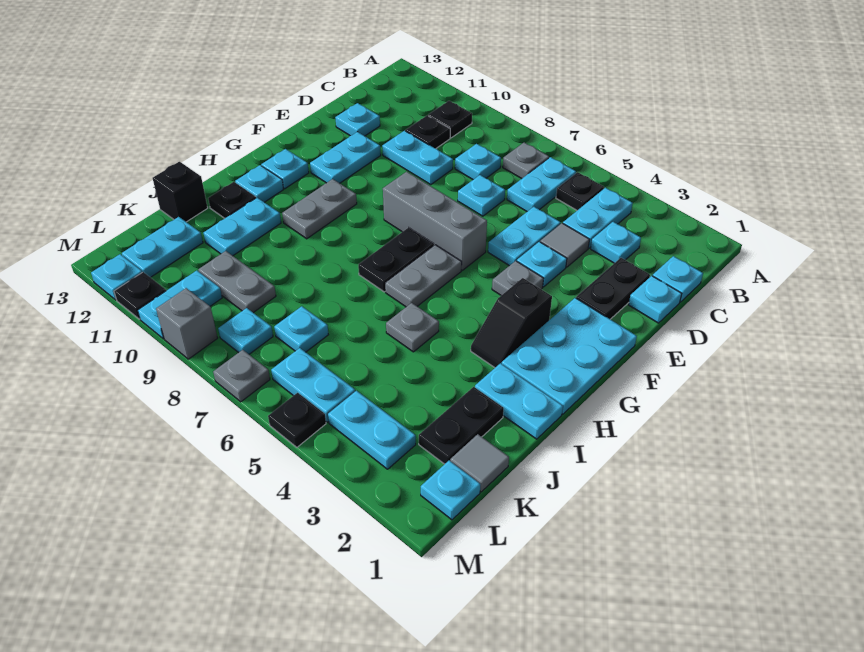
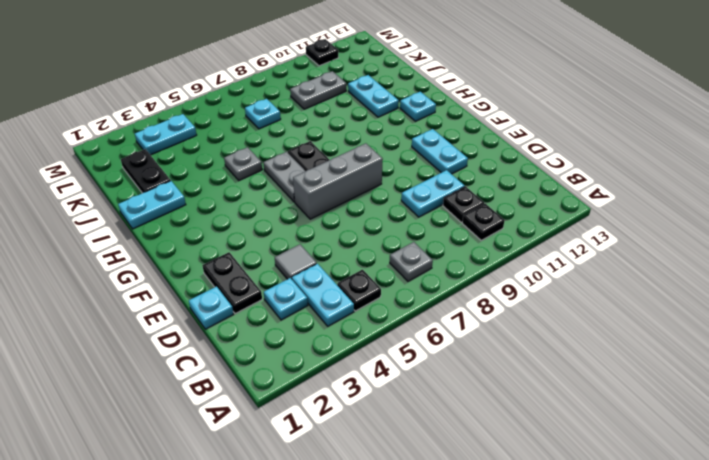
none -> cyan plate B6:C6 level 1
none -> cyan plate C1 level 1
none -> cyan plate C8 level 1
none -> cyan plate D5:E5 level 1

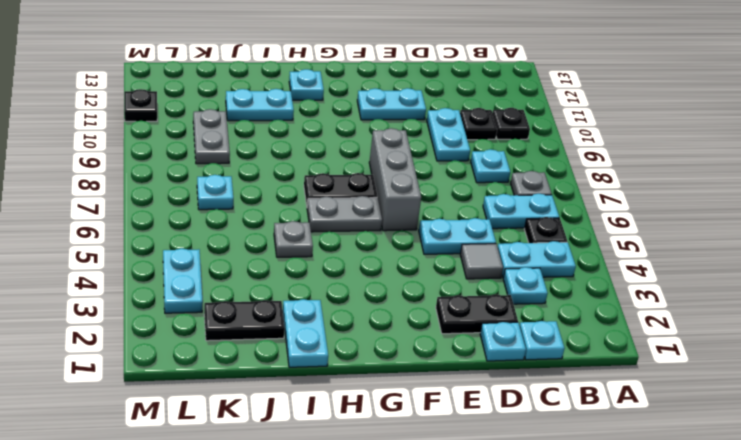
none -> cyan plate D7 level 1
none -> cyan plate D12 level 1
none -> cyan plate E4 level 1
none -> cyan plate F1:H2 level 1

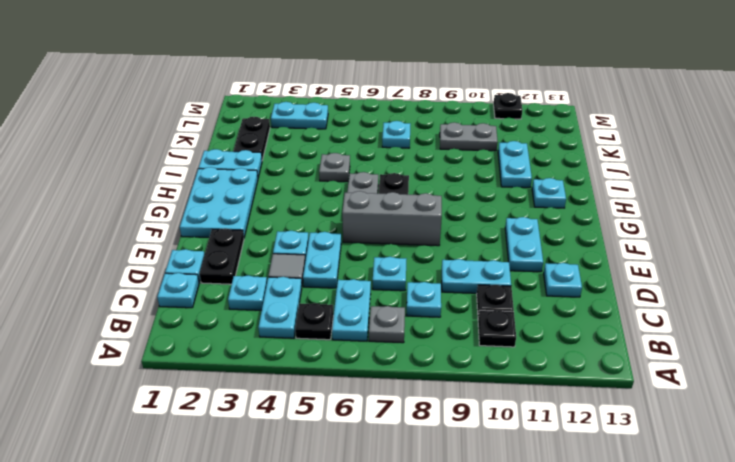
none -> grey plate F4 level 1
none -> black slope G3:H3 level 1 top G
none -> grey plate G10:H10 level 1
none -> cyan plate G12 level 1

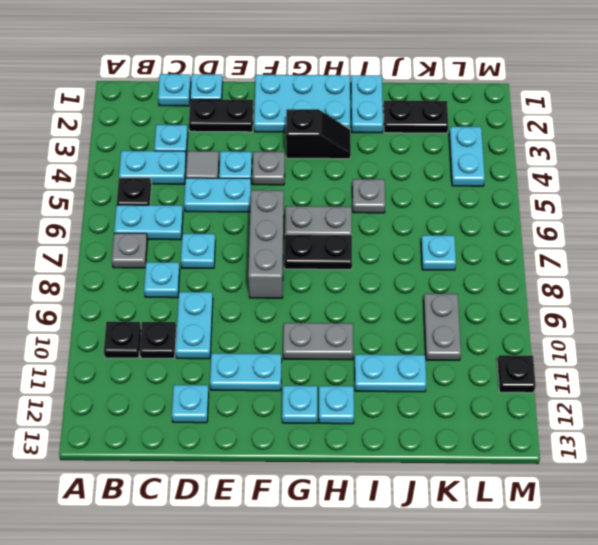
none -> black plate I12 level 1
none -> black brick J13 level 1
none -> grey tile K1 level 1
none -> cyan plate K12:L12 level 1

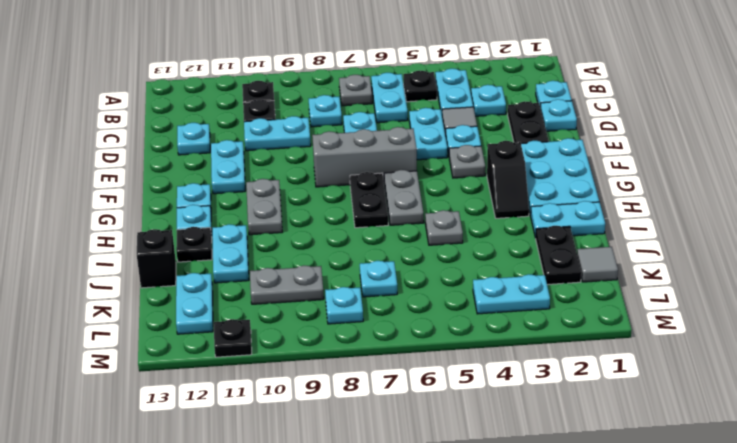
none -> cyan plate L1 level 1
none -> cyan plate L5:L6 level 1
none -> cyan plate L10:M10 level 1
none -> black plate M5 level 1

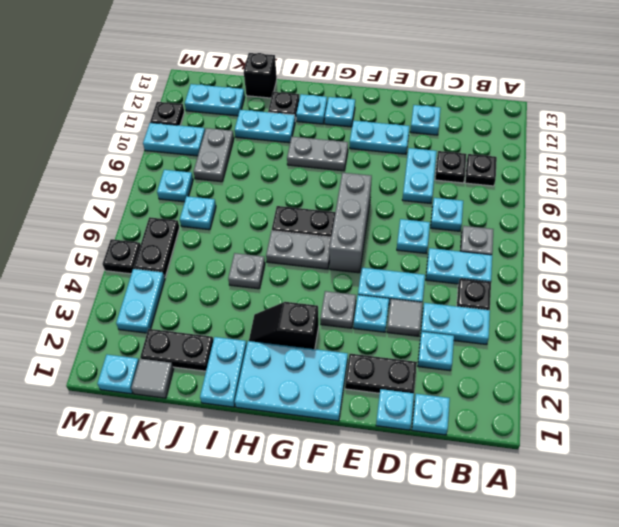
black plate L5:L6 level 1 -> cyan plate L5:L6 level 1
none -> grey plate M7 level 1
none -> grey brick M9 level 1
none -> cyan plate M12 level 1

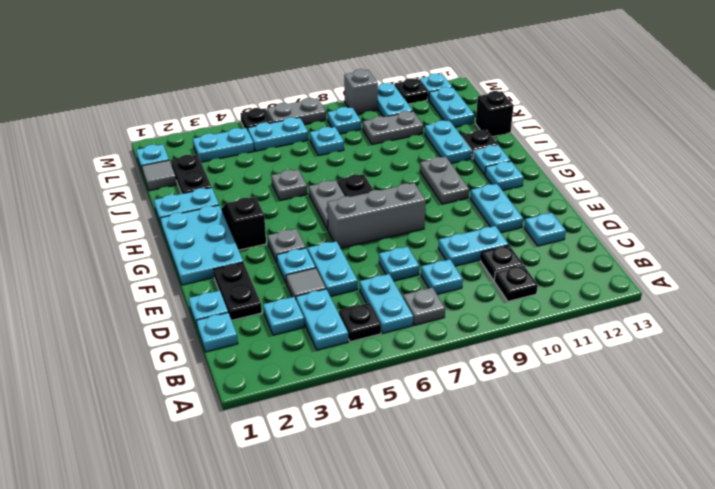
grey plate M6:M7 level 1 -> grey plate M7 level 1

